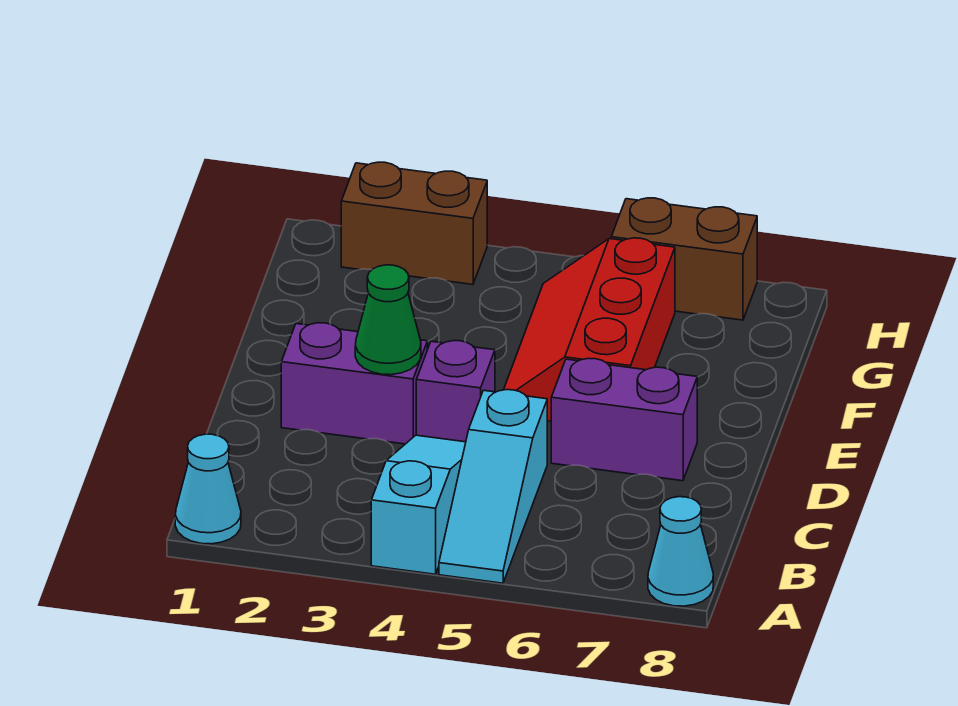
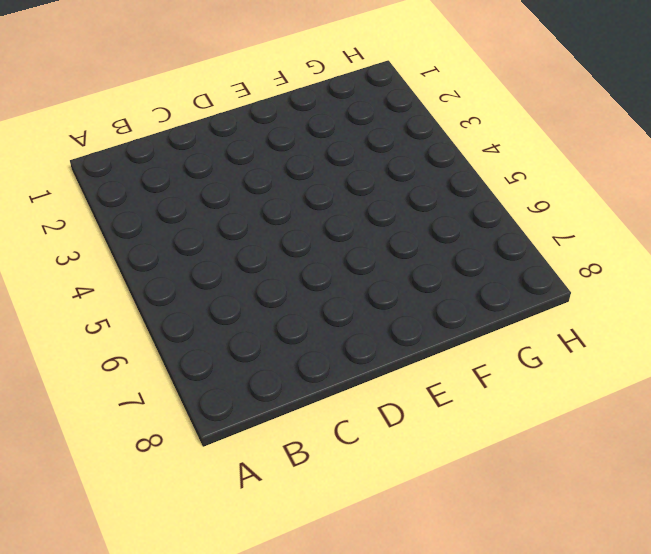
none -> cyan cone A1 level 1
none -> cyan slope A4:C4 level 1 top A

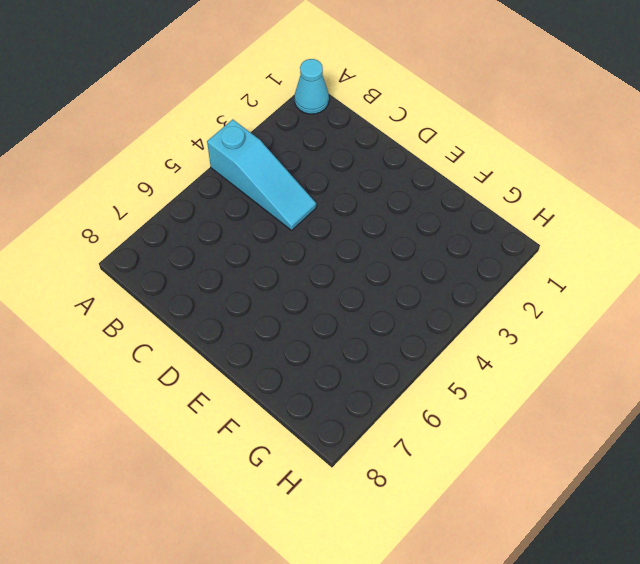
none -> cyan slope A5:C5 level 1 top C
none -> cyan cone A8 level 1

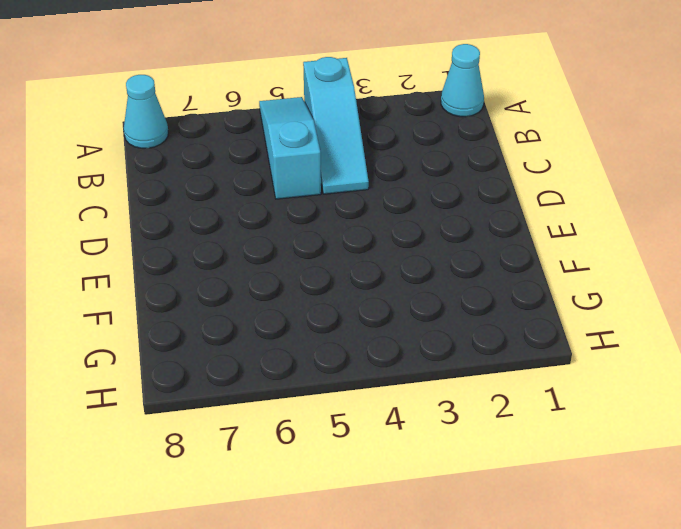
none -> purple brick D2:D3 level 1
none -> purple brick D4 level 1

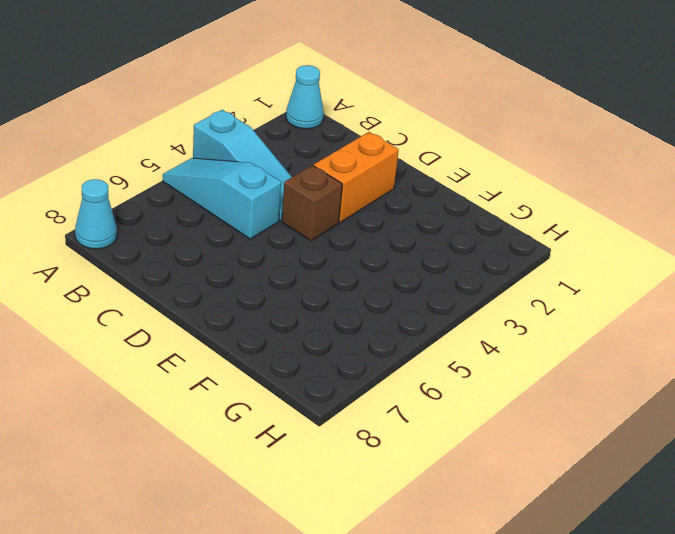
orange brick D2:D3 level 1 -> purple brick D2:D3 level 1
brown brick D4 level 1 -> purple brick D4 level 1
none -> purple brick D6:D7 level 1
none -> red slope E5:G6 level 1 top 6

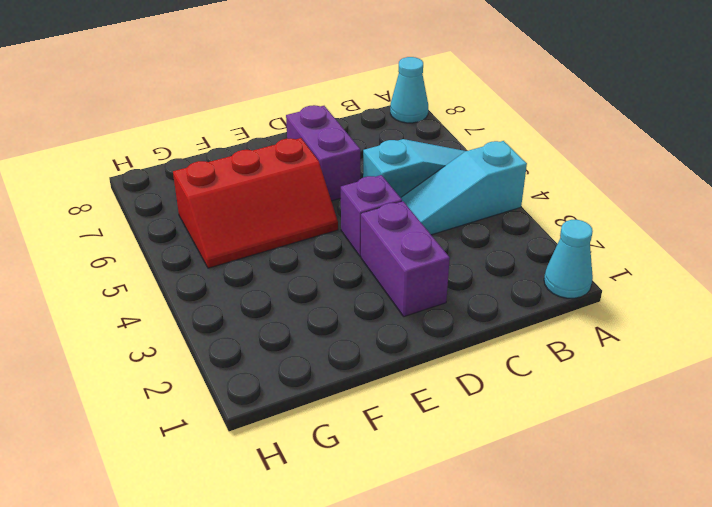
none -> brown brick H2:H3 level 1
none -> brown brick H6:H7 level 1

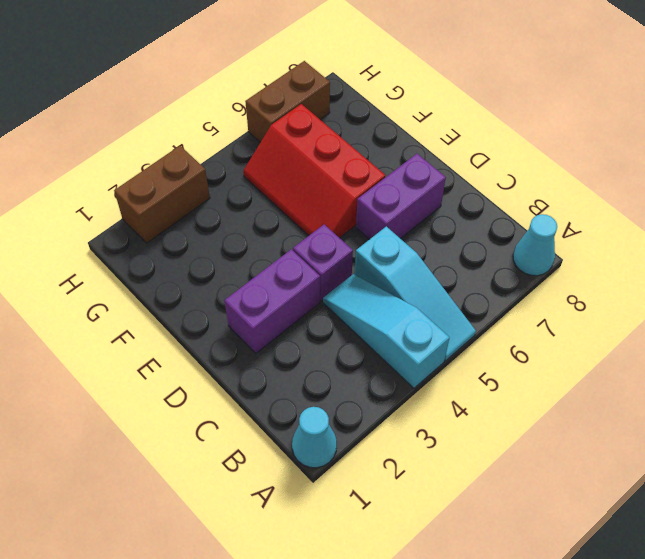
none -> green cone D3 level 2

